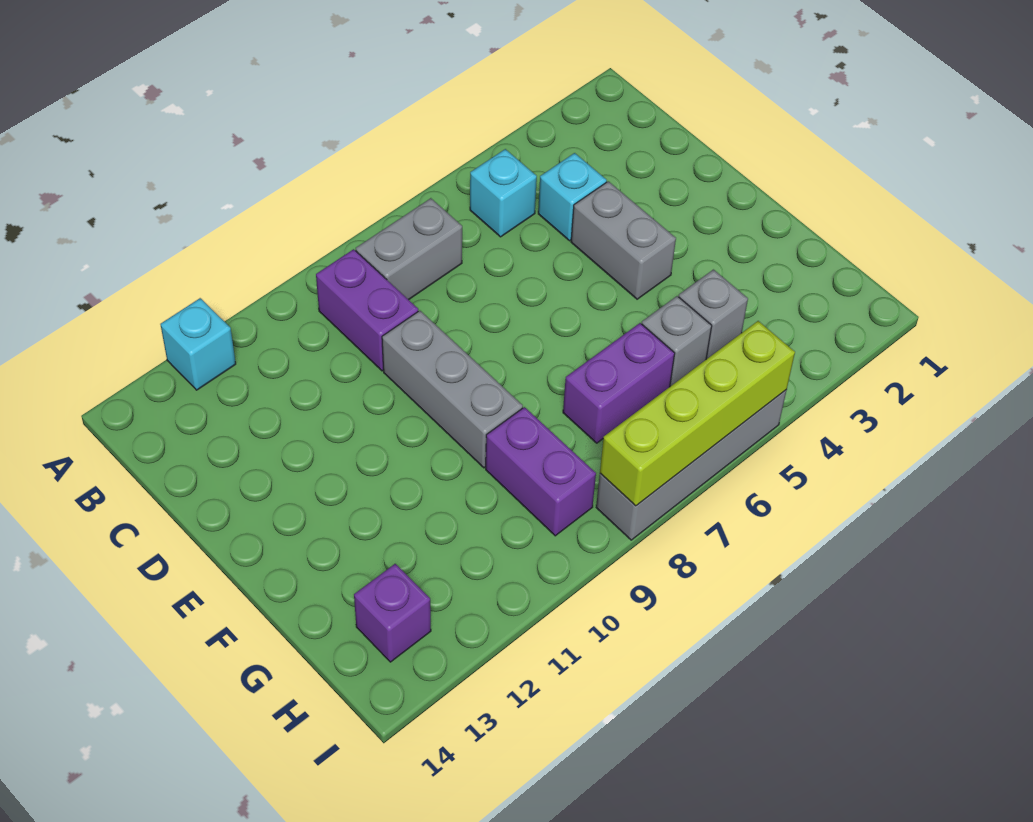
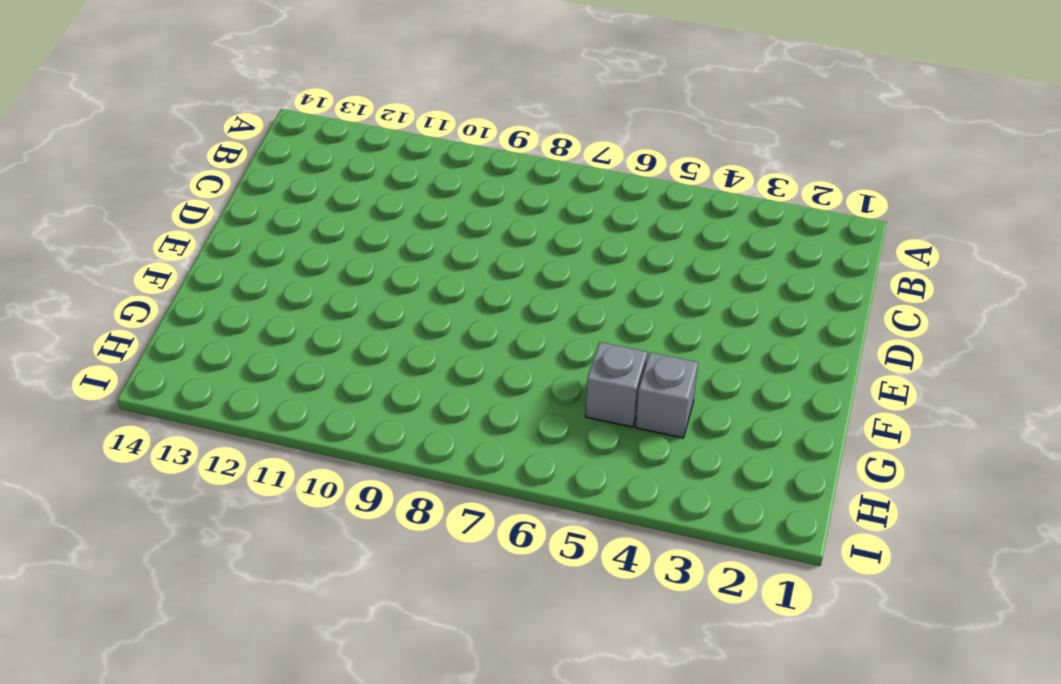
none -> cyan brick A12 level 1
none -> cyan brick B5 level 1
none -> grey brick B7:B8 level 1

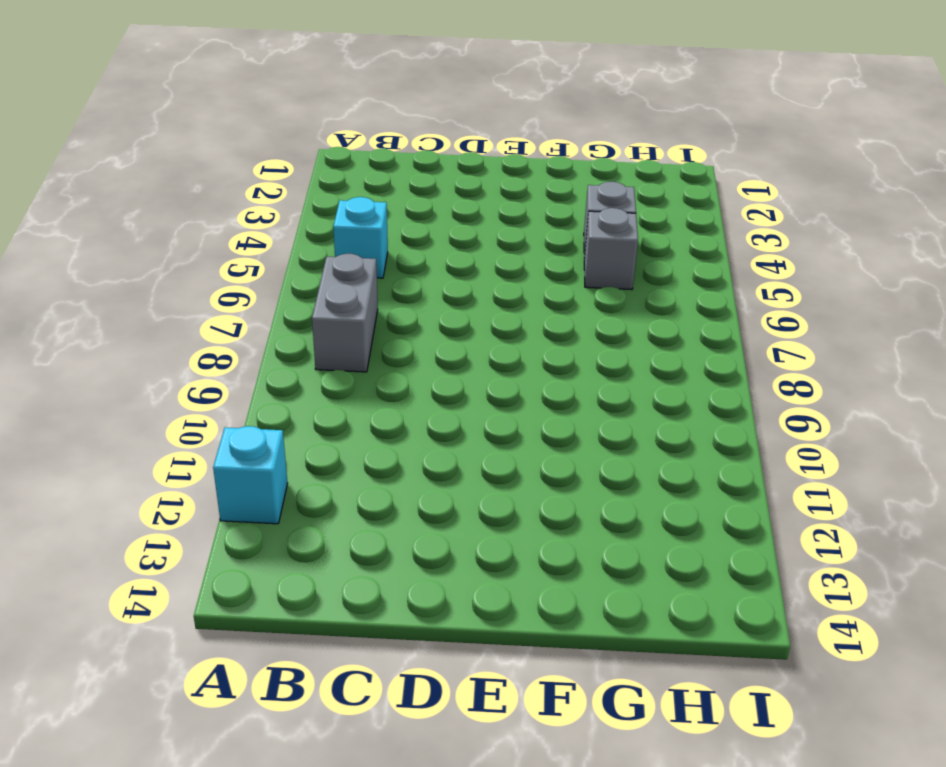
none -> purple brick B9:C9 level 1
none -> cyan brick C4 level 1
none -> grey brick D4:E4 level 1

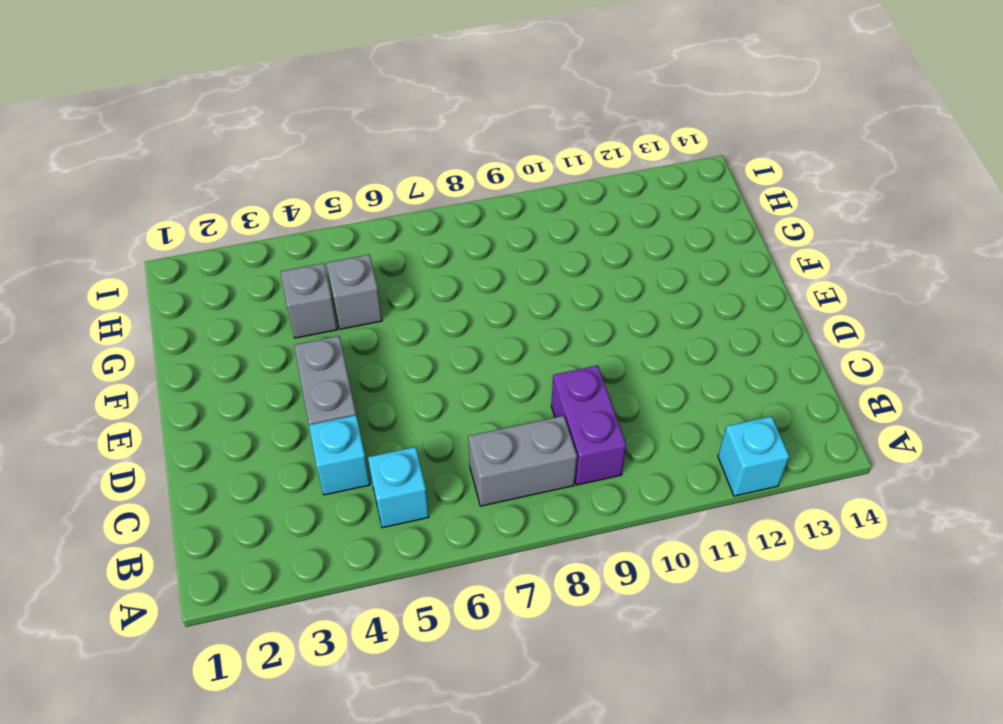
none -> grey brick D9:F9 level 1
none -> purple brick G6:G7 level 1
none -> purple brick G9:H9 level 1

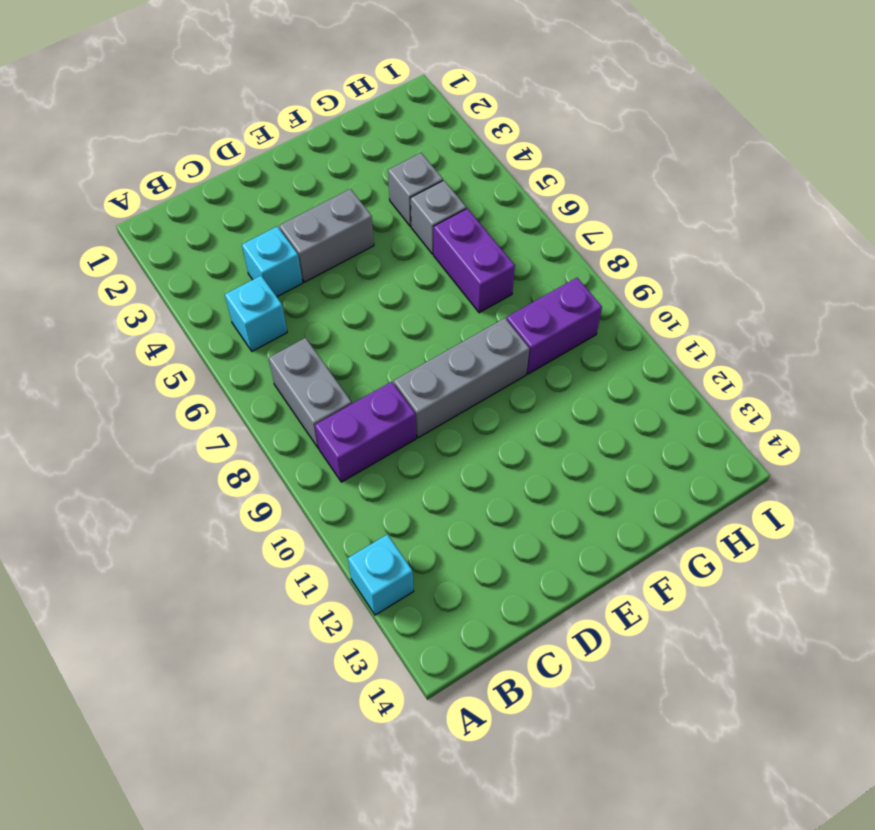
none -> purple brick H13 level 1
none -> grey brick I5:I8 level 1
none -> lime brick I5:I8 level 2

